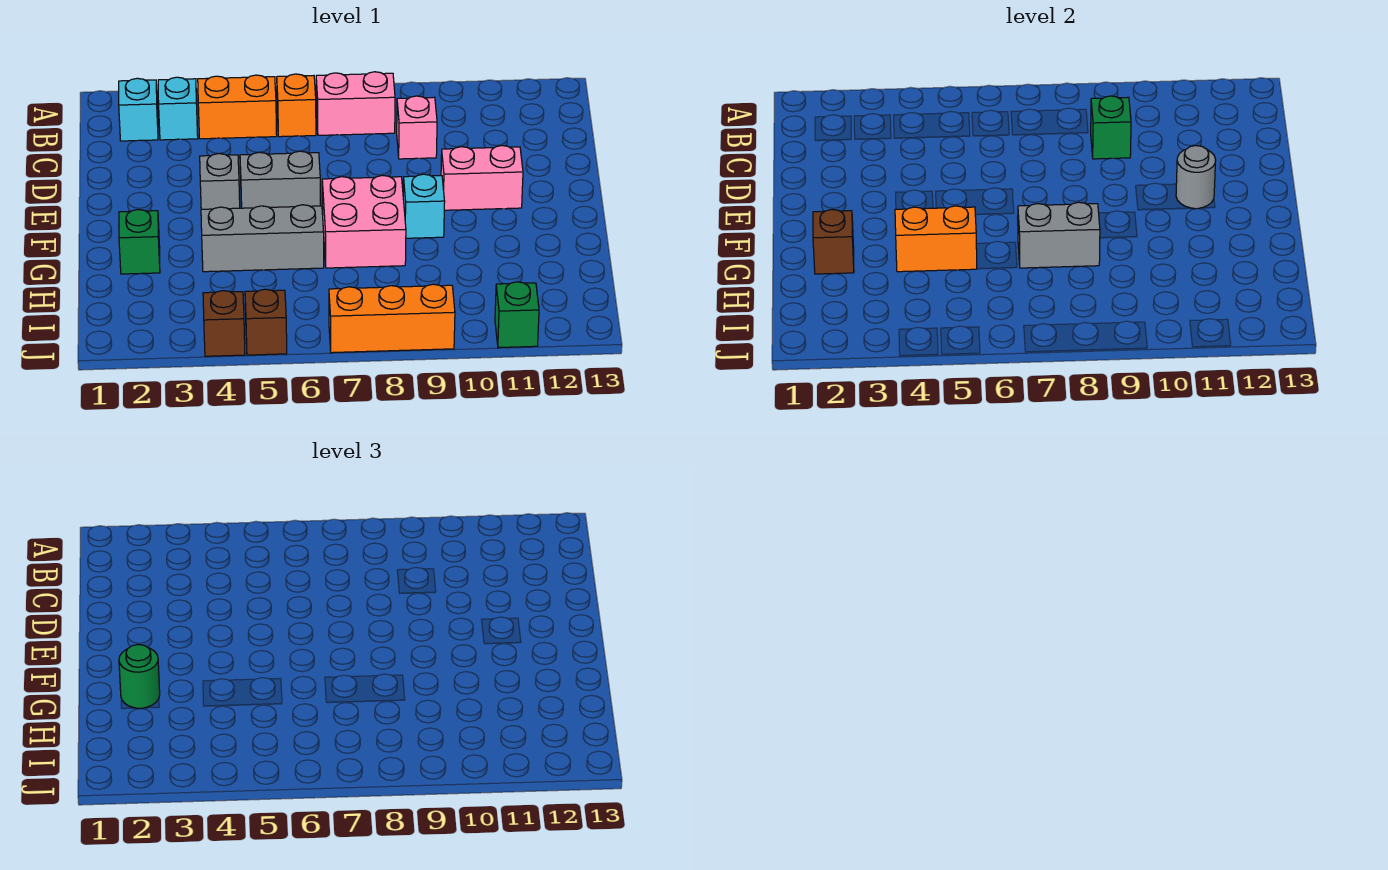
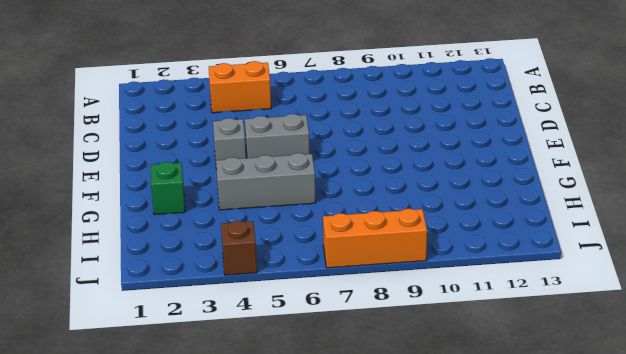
none -> cyan brick B2 level 1
none -> cyan brick B3 level 1
none -> orange brick B6 level 1

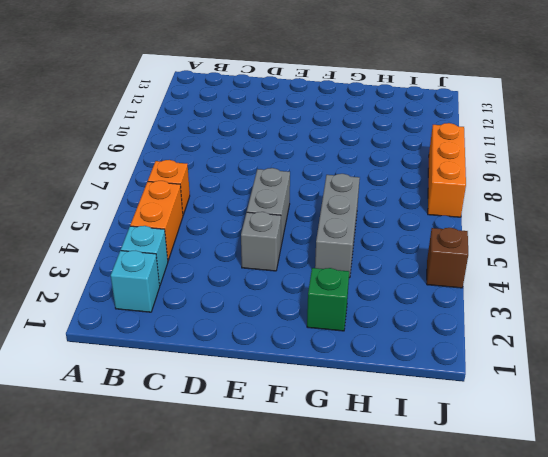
none -> pink brick B7:B8 level 1
none -> pink brick C9 level 1
none -> pink brick E10:E11 level 1

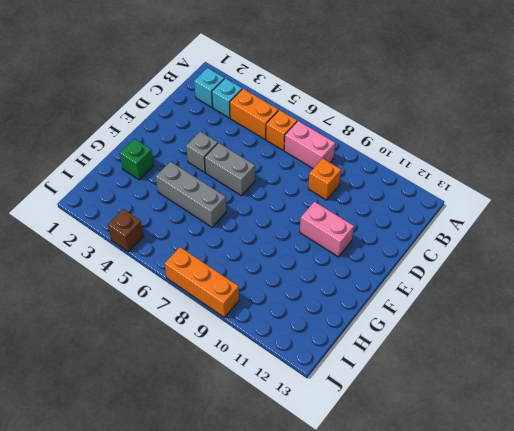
orange brick C9 level 1 -> pink brick C9 level 1
none -> pink brick F7:G8 level 1
none -> cyan brick F9 level 1
none -> brown brick J5 level 1

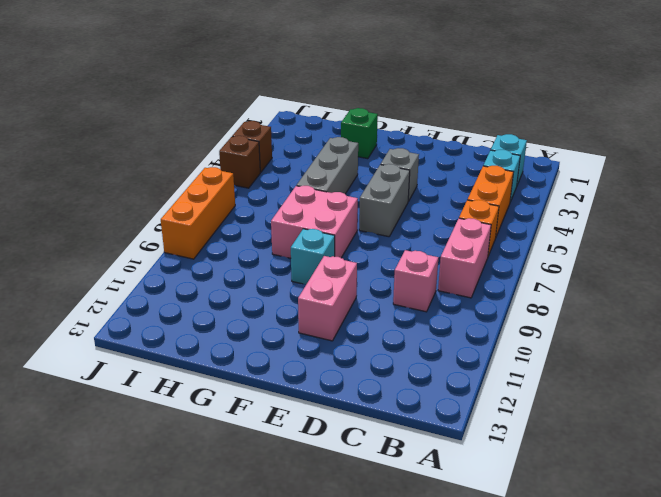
none -> green brick J11 level 1
none -> green brick C9 level 2
none -> grey round brick E11 level 2

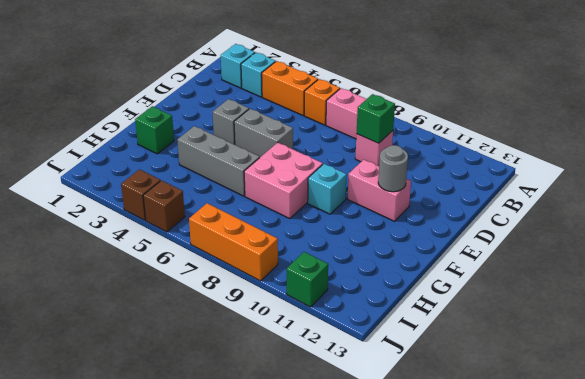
none -> brown brick G2 level 2
none -> orange brick G4:G5 level 2
none -> grey brick G7:G8 level 2

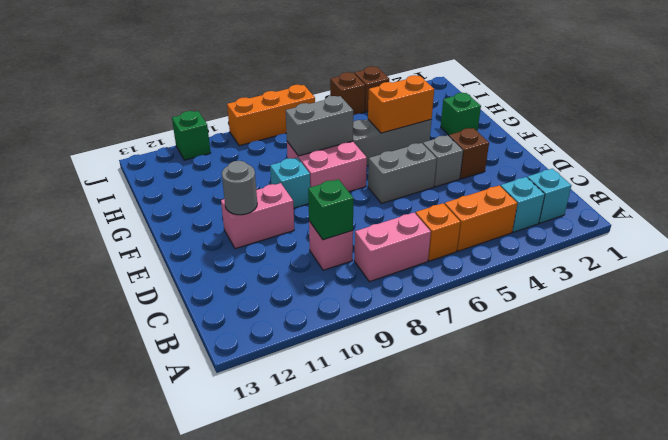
brown brick E3 level 1 -> brown brick G2 level 2
none -> green round brick G2 level 3

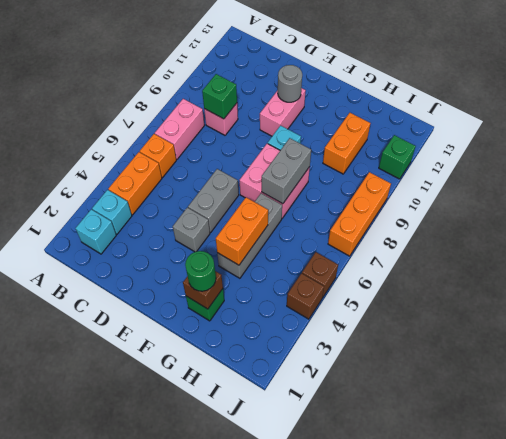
orange brick H10:H11 level 1 -> none

